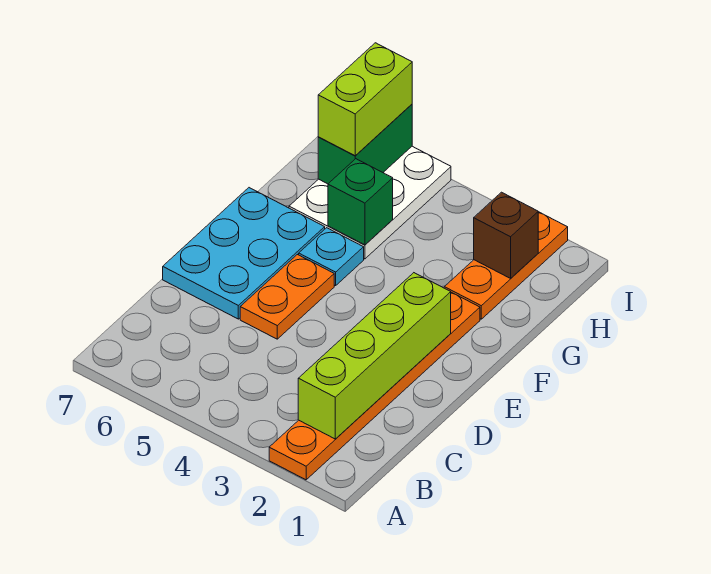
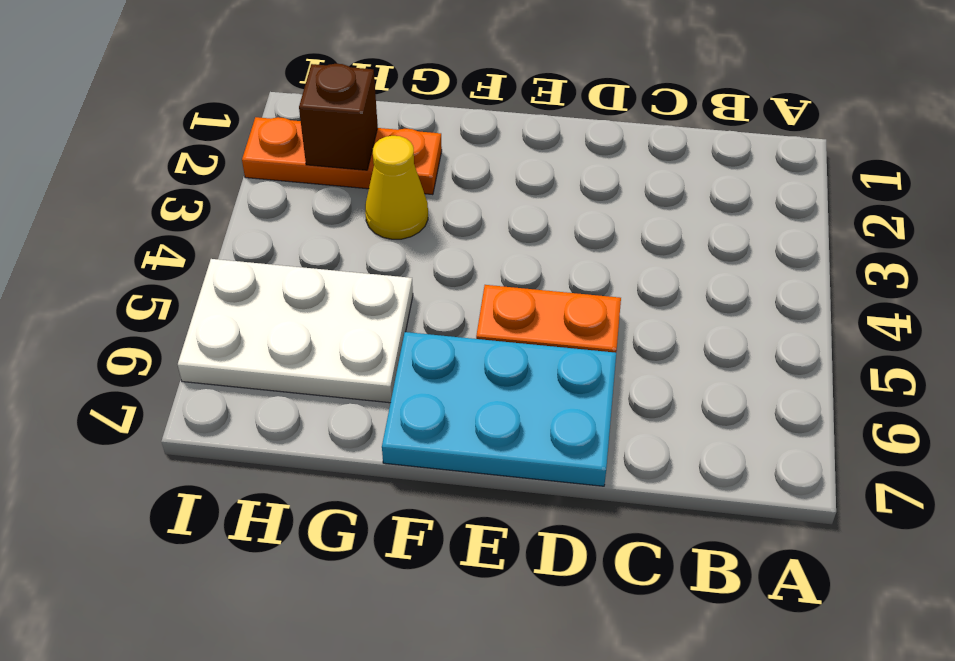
yellow cone G3 level 1 -> none
none -> orange plate A2:F2 level 1
none -> cyan plate F5 level 1

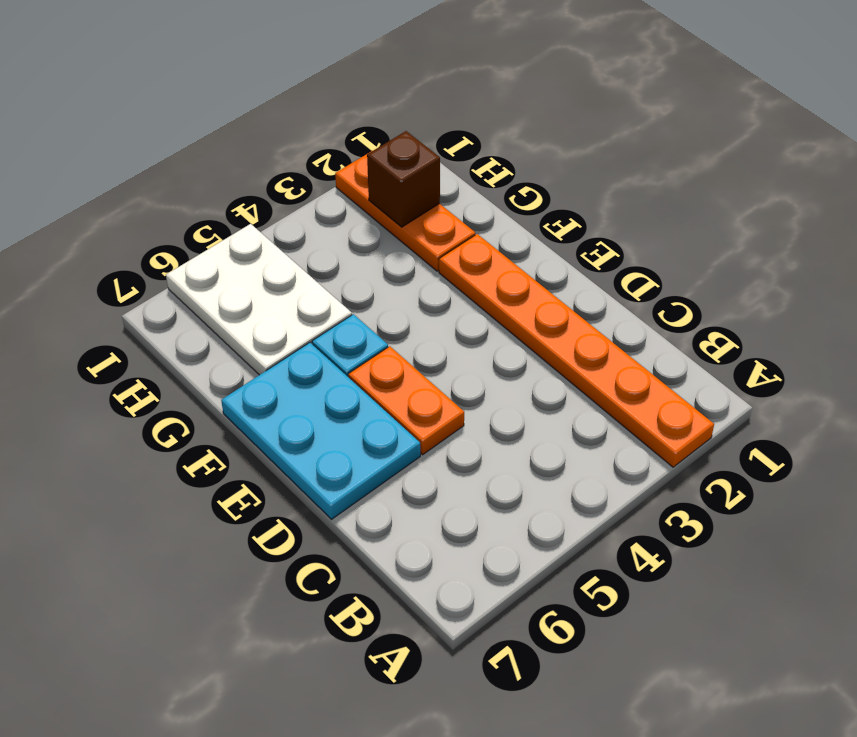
none -> lime brick B2:E2 level 2
none -> green brick G5 level 2

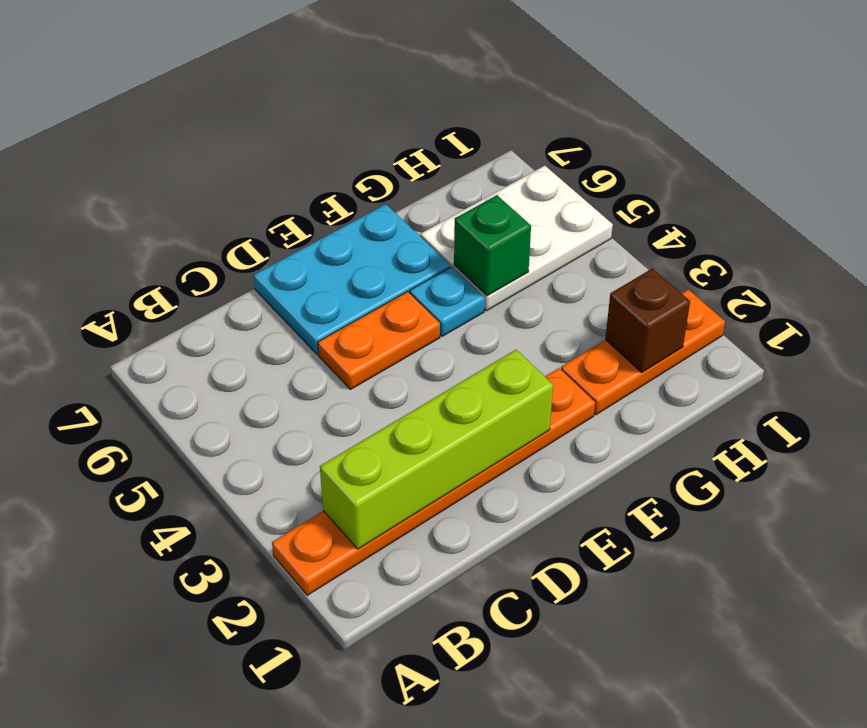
none -> green brick H6:I6 level 2
none -> lime brick H6:I6 level 3

